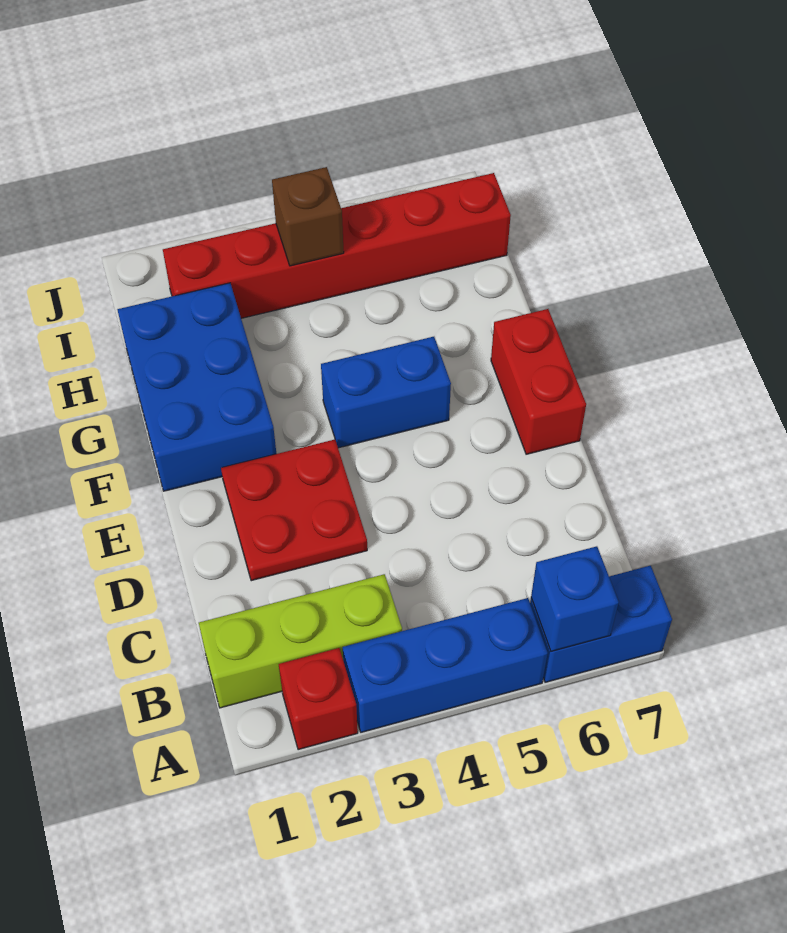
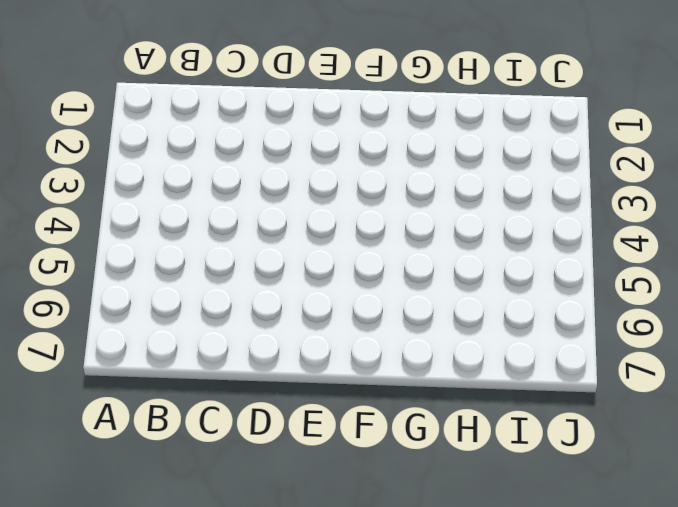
none -> red brick A2 level 1
none -> blue brick A3:A5 level 1

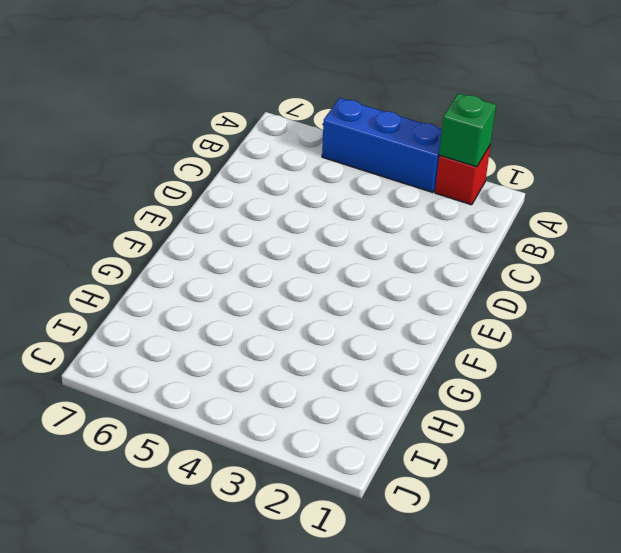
green brick A2 level 2 -> none
none -> blue brick A6:A7 level 1
none -> lime brick B1:B3 level 1

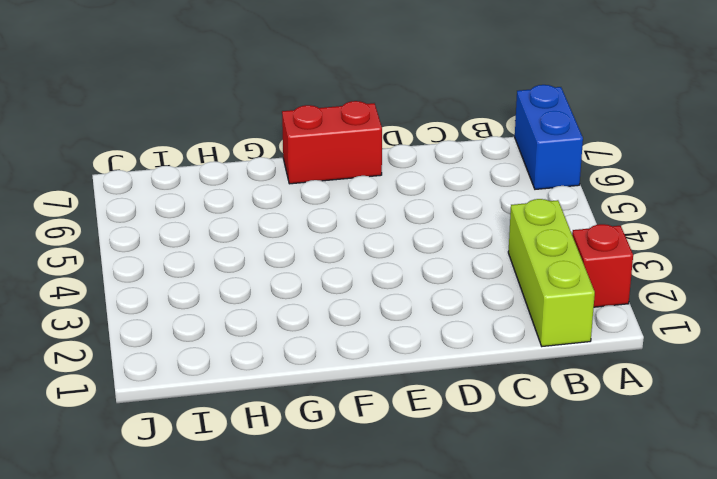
none -> blue brick A3:A5 level 1
none -> red plate D2:E3 level 1

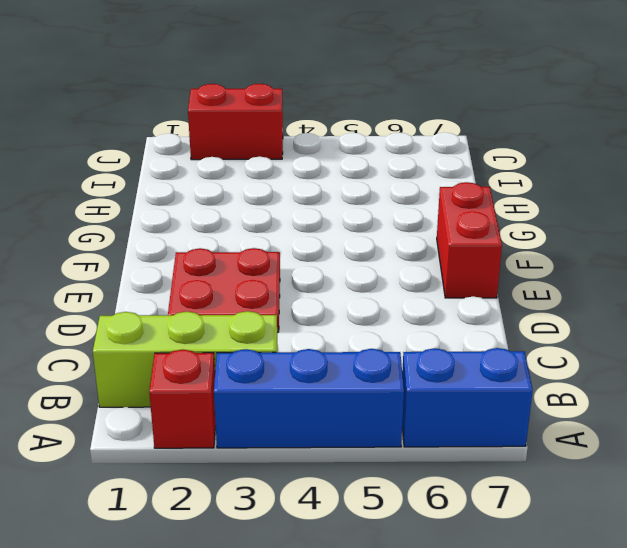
red brick J2:J3 level 1 -> none
none -> blue brick F1:H2 level 1
none -> blue brick F4:F5 level 1

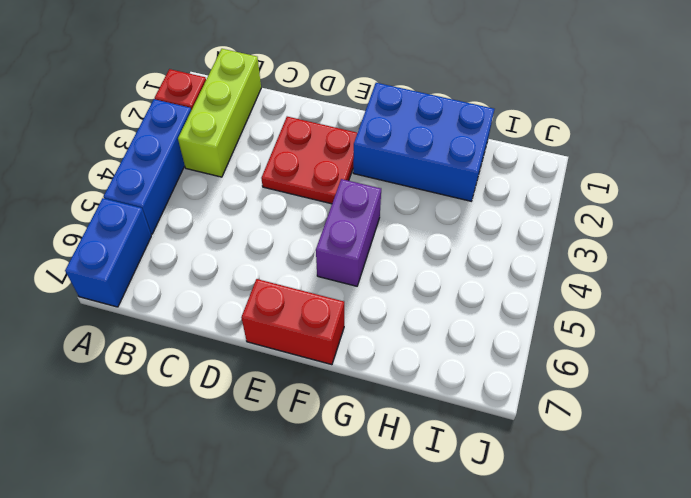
purple brick F4:F5 level 1 -> blue brick F4:F5 level 1
none -> red brick I2:I7 level 1
none -> blue brick A6 level 2

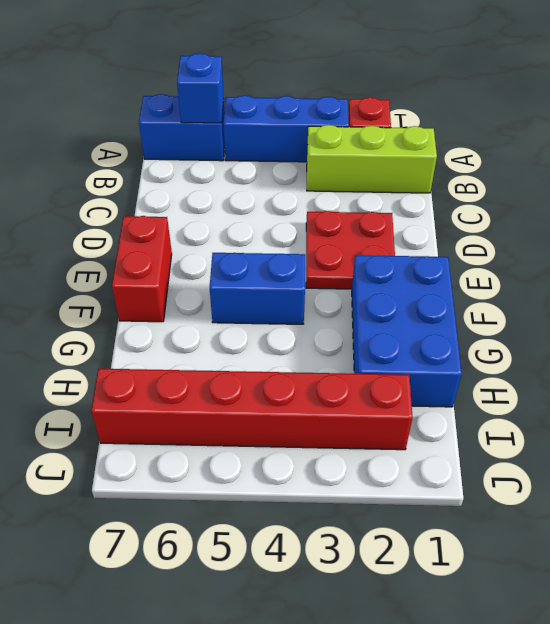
none -> brown brick I4 level 2

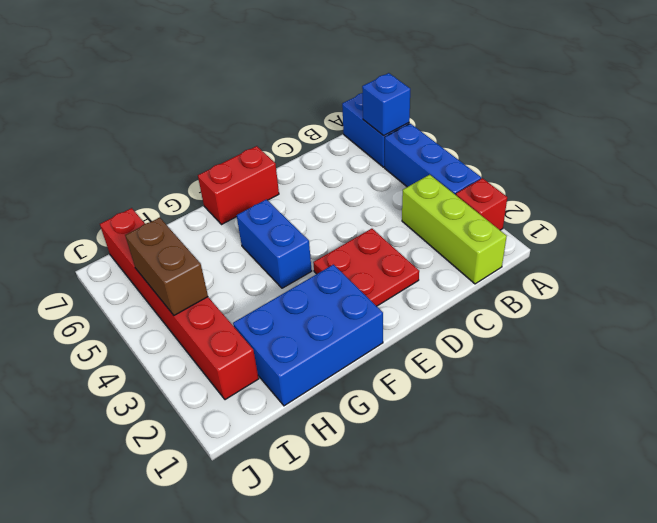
brown brick I4:I5 level 2 -> brown brick I4 level 2

